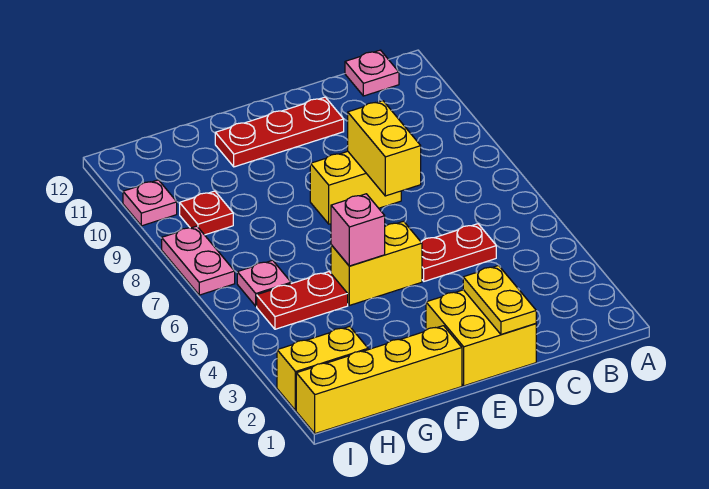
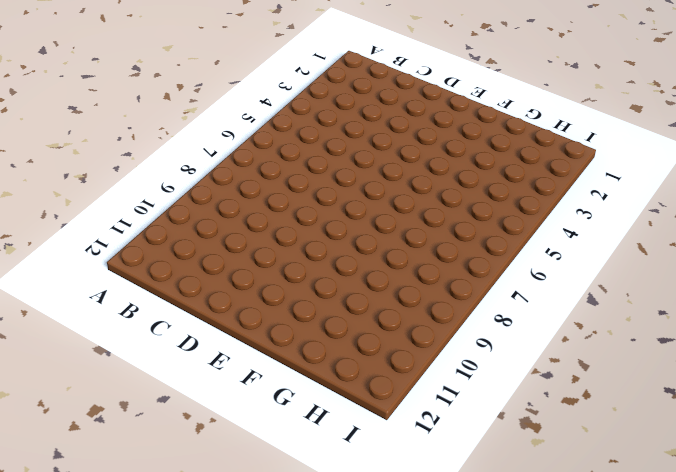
none -> pink plate B12 level 1
none -> red plate C5:D5 level 1
none -> yellow brick D1:E2 level 1

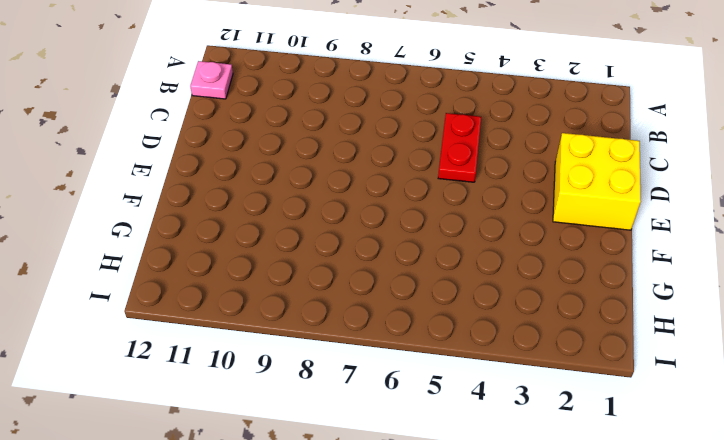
none -> yellow brick D8:E8 level 1
none -> red plate D11:F11 level 1
none -> yellow brick E5:F5 level 1

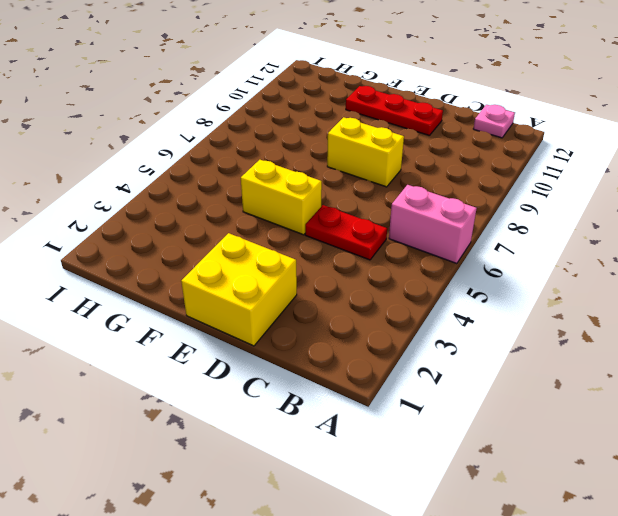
pink brick A6:B6 level 1 -> none
none -> yellow brick F1:I1 level 1
none -> red plate G5:H5 level 1
none -> yellow brick H2:I2 level 1

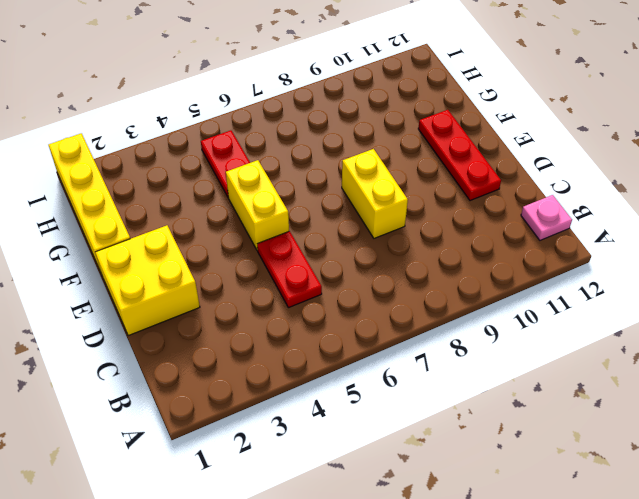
none -> yellow brick H2:I2 level 1
none -> pink plate H6 level 1
none -> red plate H9 level 1

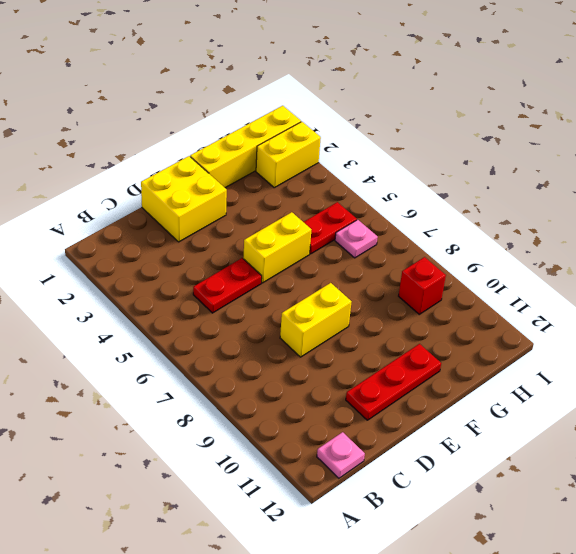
red brick H9 level 1 -> red plate H9 level 1
none -> pink plate I7:I8 level 1
none -> pink plate I10 level 1
none -> yellow plate D1:D2 level 2

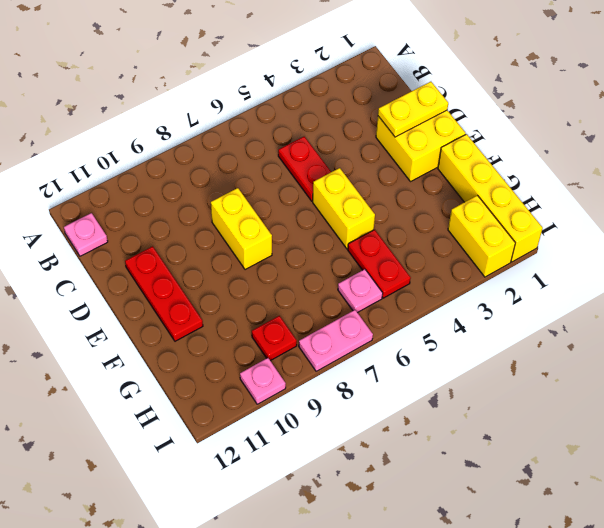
none -> yellow brick D7:D8 level 2
none -> pink brick F5 level 2

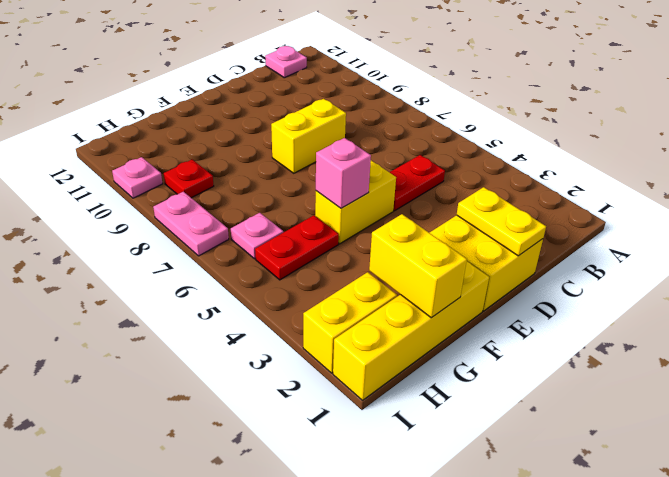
yellow brick G1:G2 level 2 -> yellow brick D7:D8 level 2
none -> red plate D11:F11 level 1

